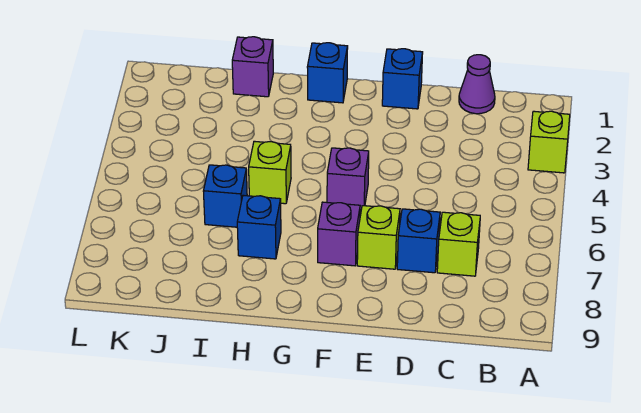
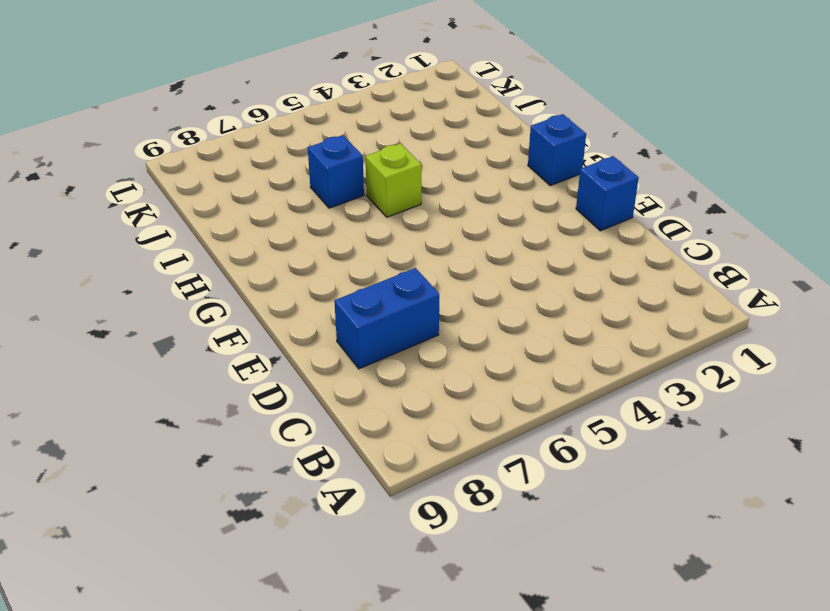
blue brick D7:D8 level 1 -> blue brick D7 level 1
none -> lime brick A3 level 1
none -> purple cone C1 level 1
none -> lime brick C7 level 1

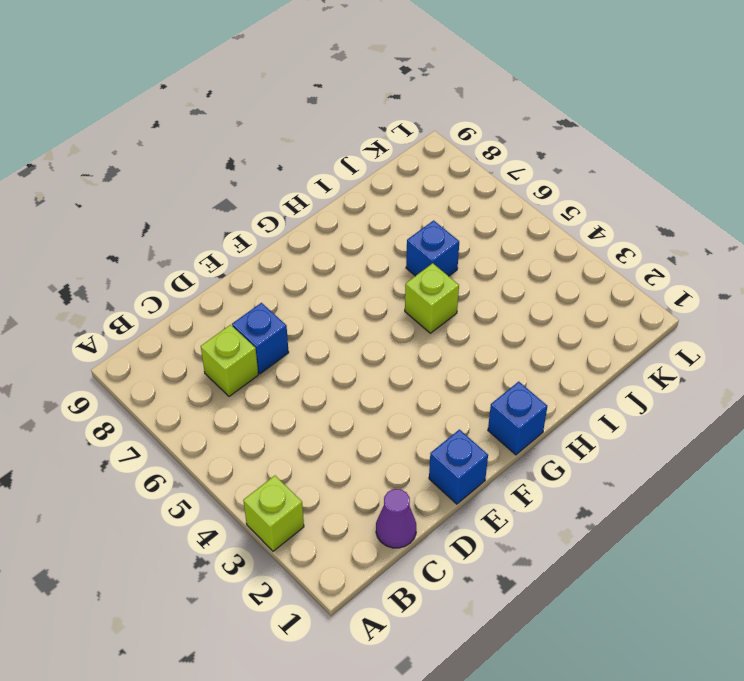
none -> lime brick E7 level 1
none -> purple brick F5 level 1
none -> purple brick F7 level 1

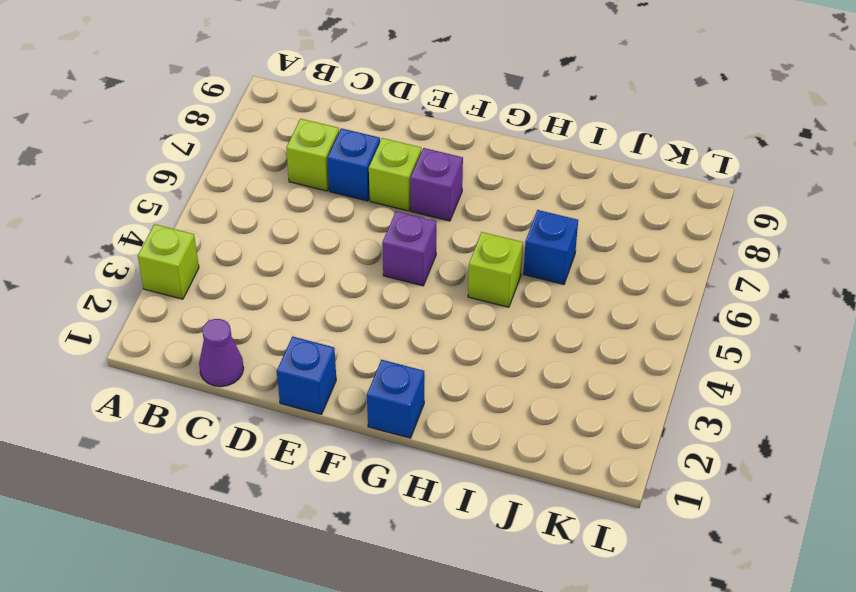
none -> blue brick H7 level 1
none -> purple brick I1 level 1

